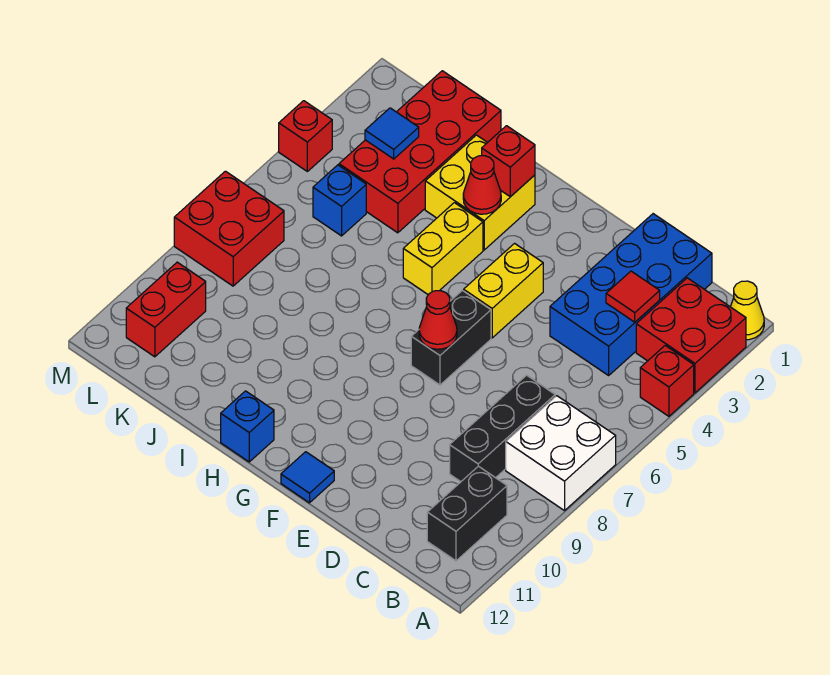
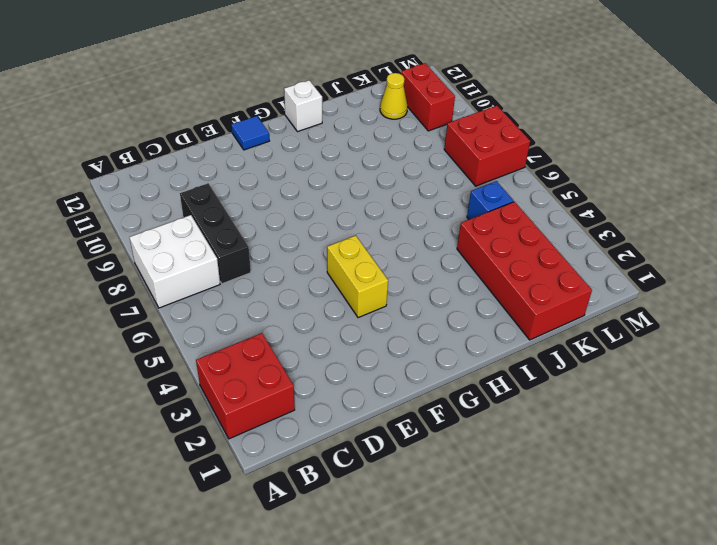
white brick H12 level 1 -> blue brick H12 level 1
yellow cone K11 level 1 -> yellow cone A1 level 1
none -> red brick A4 level 1
none -> black brick B10:B11 level 1
none -> blue brick C1:D4 level 1

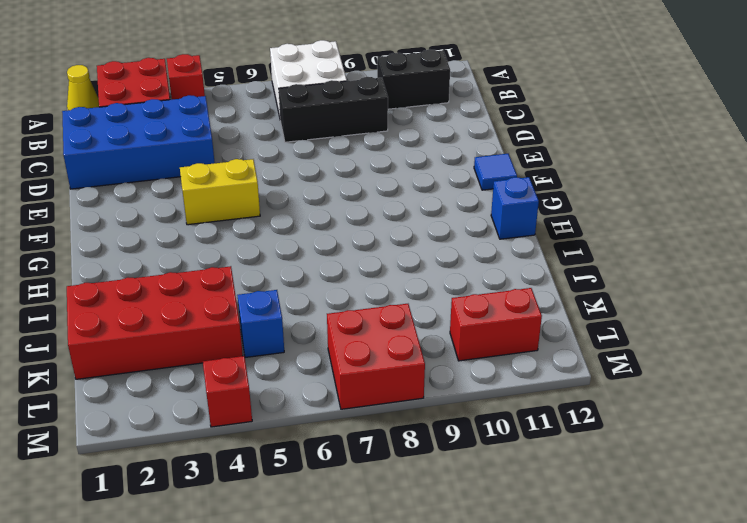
none -> black brick F6:F7 level 1
none -> yellow brick H2:I3 level 1
none -> yellow brick H4:H5 level 1

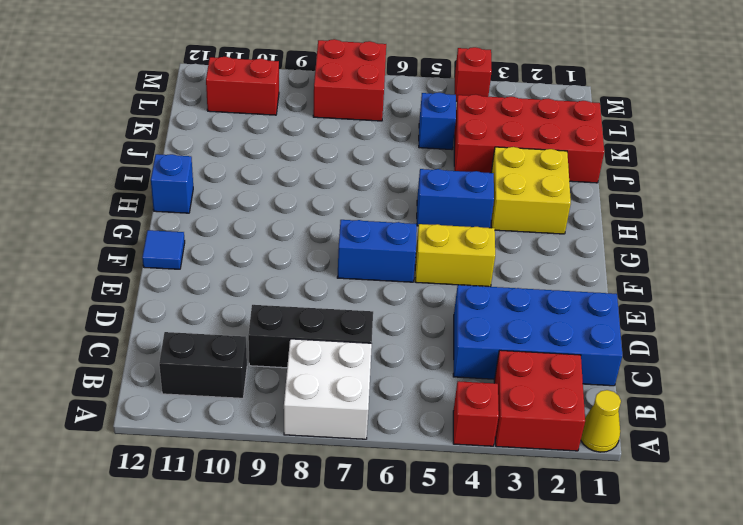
blue brick F6:F7 level 1 -> black brick F6:F7 level 1
blue brick H4:H5 level 1 -> yellow brick H4:H5 level 1
none -> red tile C3 level 2
none -> red cone F7 level 2
none -> red brick H2 level 2

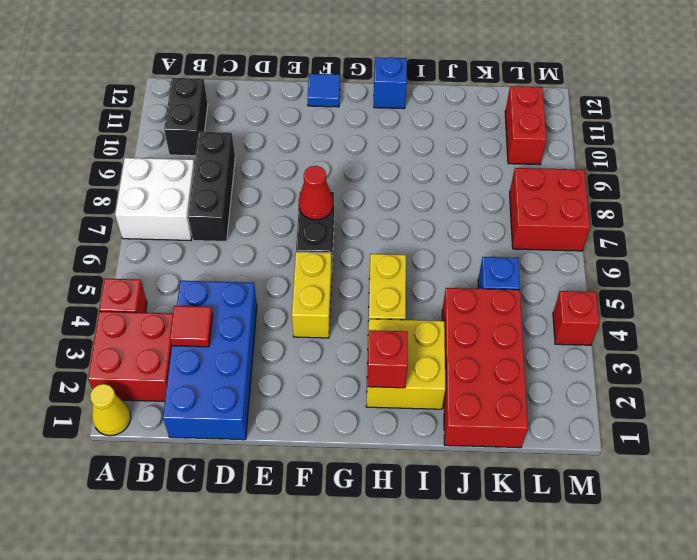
none -> red cone H3 level 2
none -> blue tile K3 level 2

